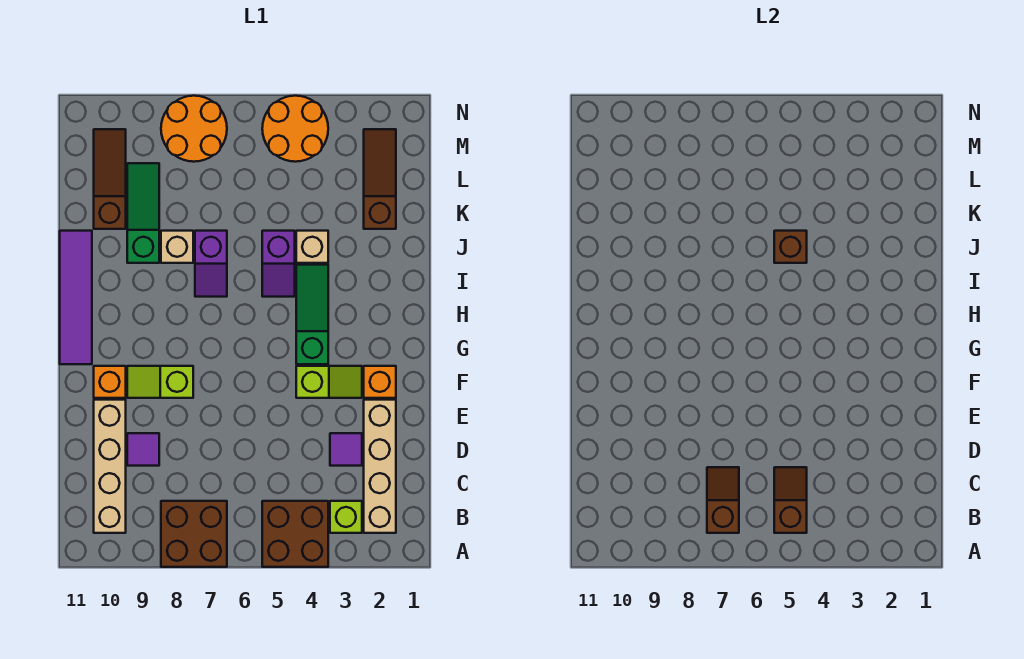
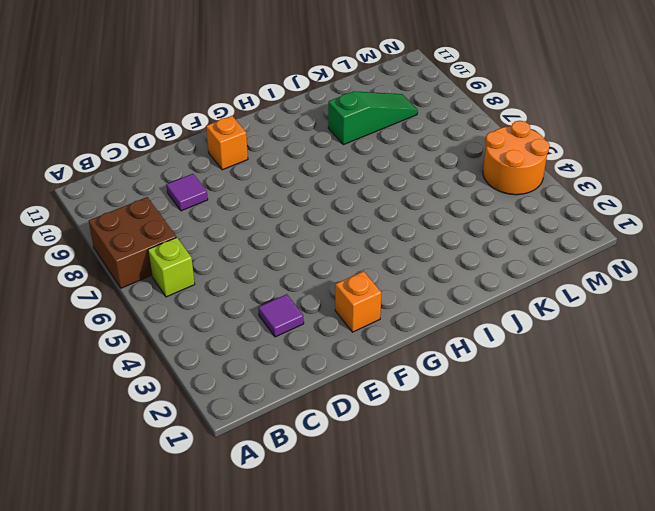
lime brick B6 level 1 -> lime brick B3 level 1
none -> brown brick A4:B5 level 1
none -> tan brick B2:E2 level 1
none -> tan brick B10:E10 level 1

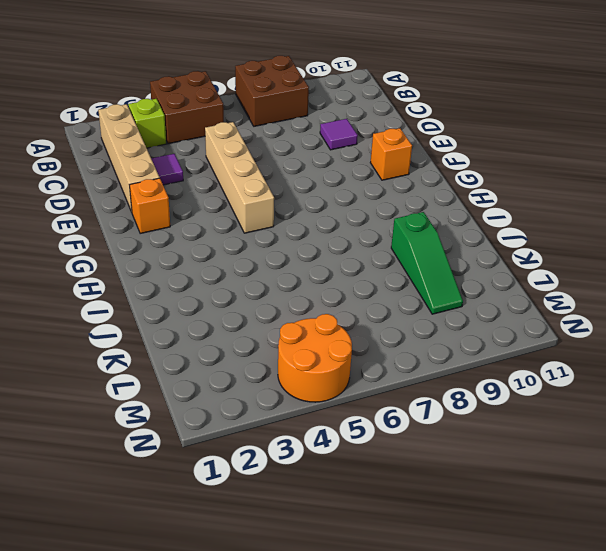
tan brick D5:G5 level 1 -> tan brick B10:E10 level 1
none -> lime slope F3:F4 level 1 top 4
none -> lime slope F8:F9 level 1 top 8
none -> green slope G4:I4 level 1 top G

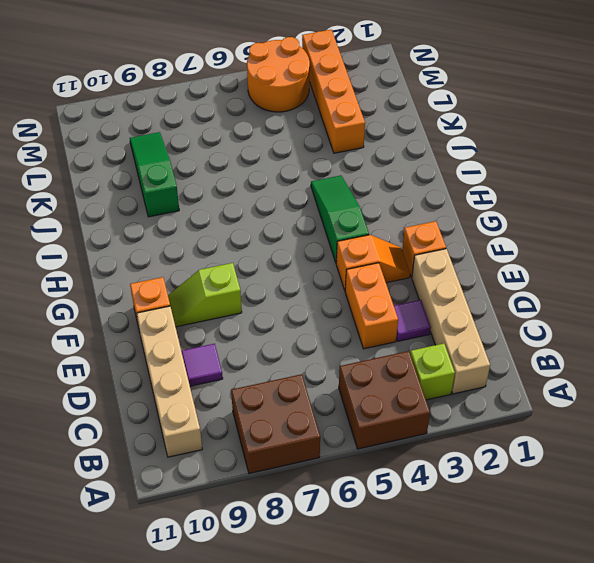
orange brick D4:E4 level 1 -> none
orange slope F3:F4 level 1 top 4 -> lime slope F3:F4 level 1 top 4
orange brick K3:N3 level 1 -> none
none -> purple tile G11:J11 level 1
none -> purple slope I5:J5 level 1 top J
none -> purple slope I7:J7 level 1 top J

